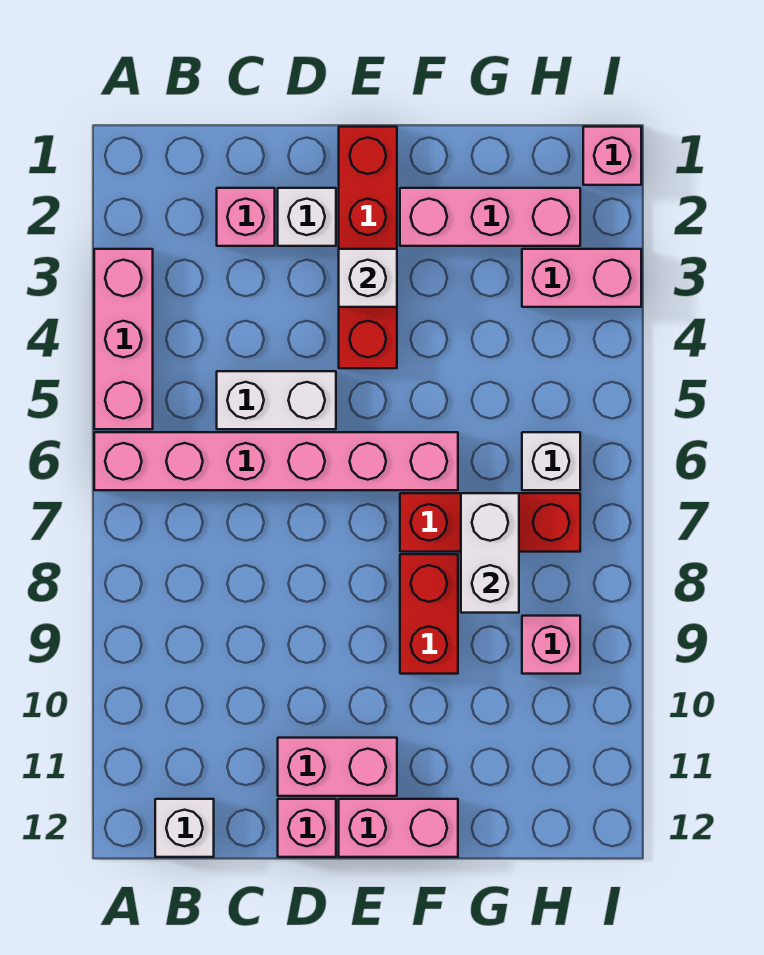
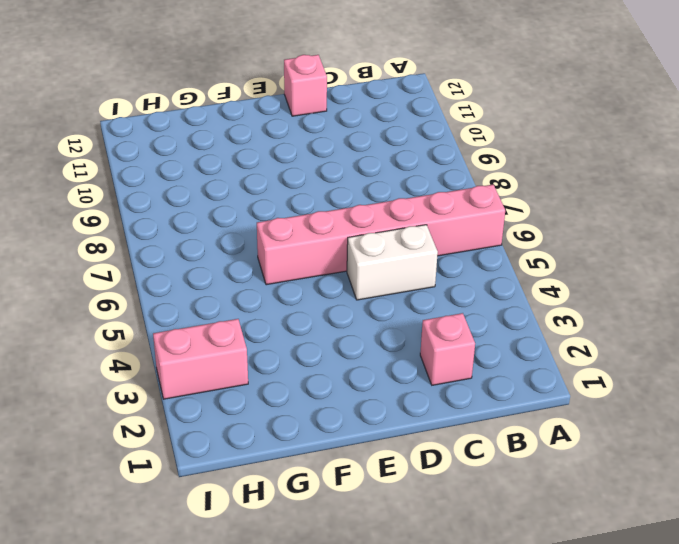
none -> pink brick A3:A5 level 1
none -> white brick B12 level 1
none -> white brick D2 level 1

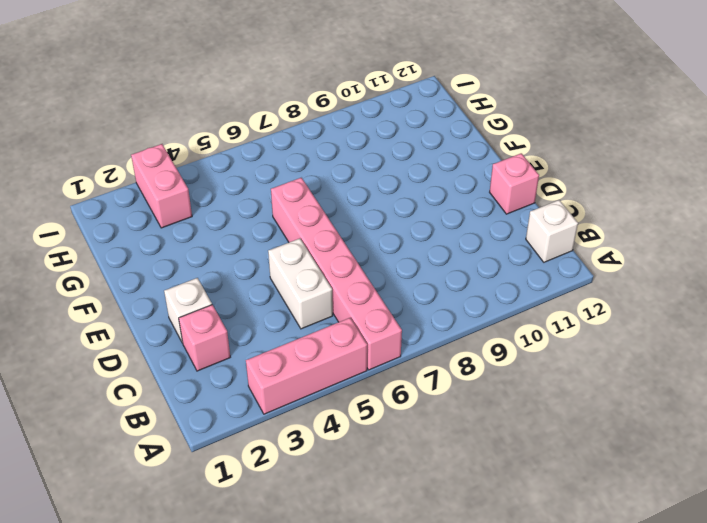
none -> pink brick D11:E11 level 1
none -> red brick E1:E4 level 1
none -> pink brick E12:F12 level 1

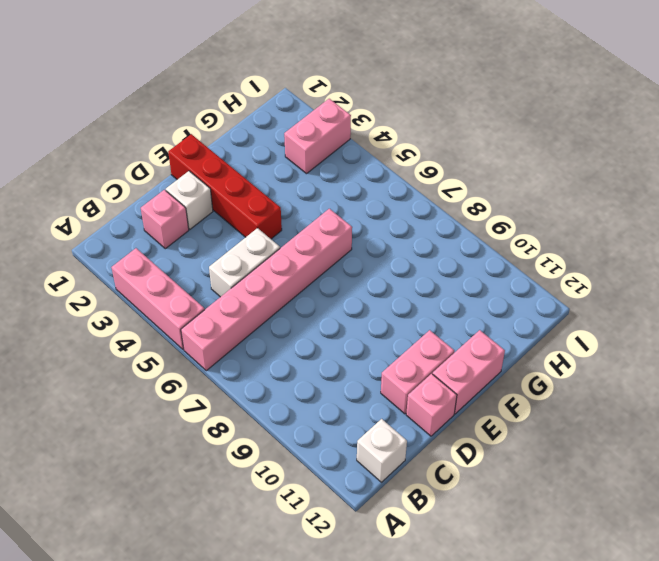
none -> pink brick F2:H2 level 1
none -> red brick F7:H7 level 1
none -> red brick F8:F9 level 1

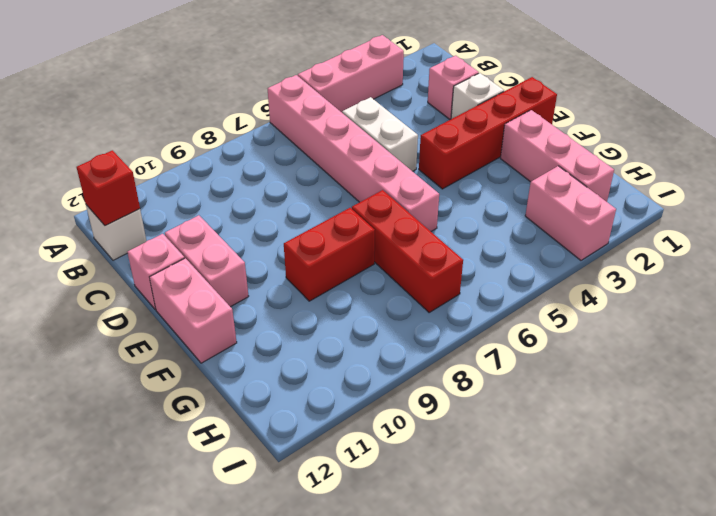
red brick B12 level 2 -> none
none -> white brick H6 level 1
none -> pink brick H9 level 1
none -> pink brick I1 level 1

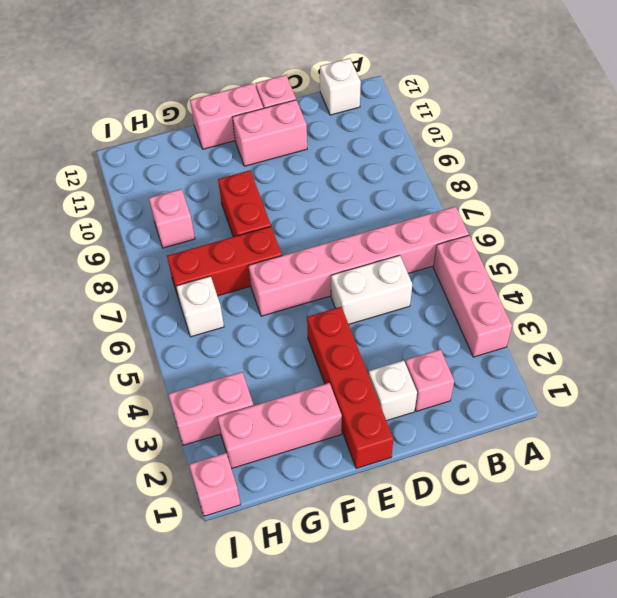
none -> white brick E3 level 2
none -> white brick G7:G8 level 2

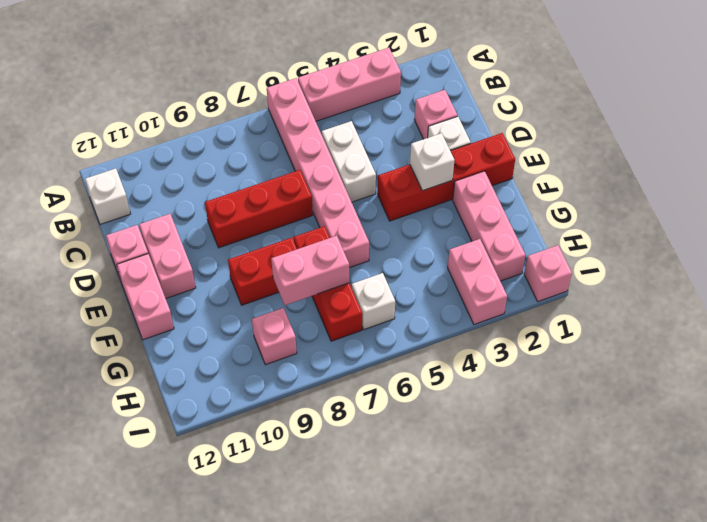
red brick D7:D9 level 1 -> none
pink brick G7:G8 level 2 -> white brick G7:G8 level 2

